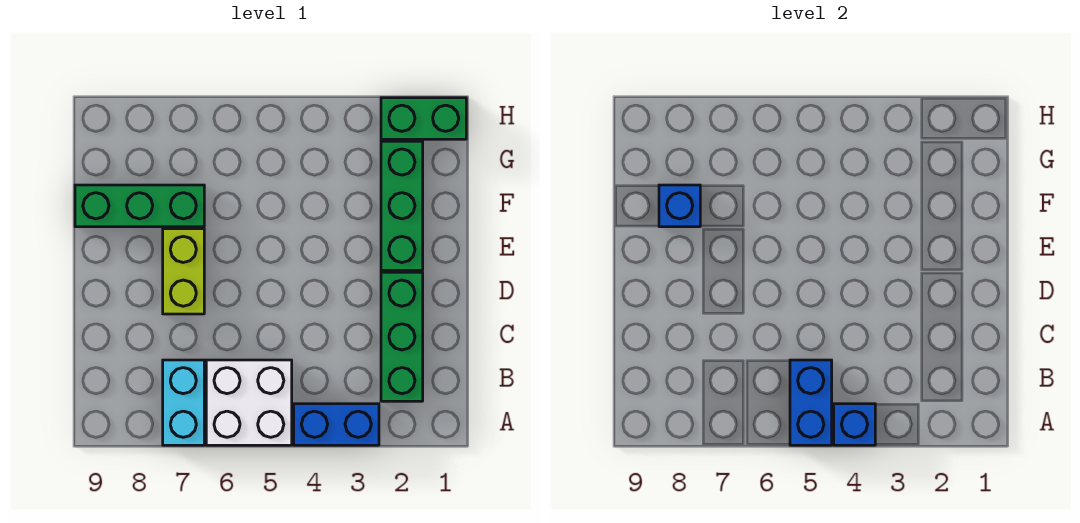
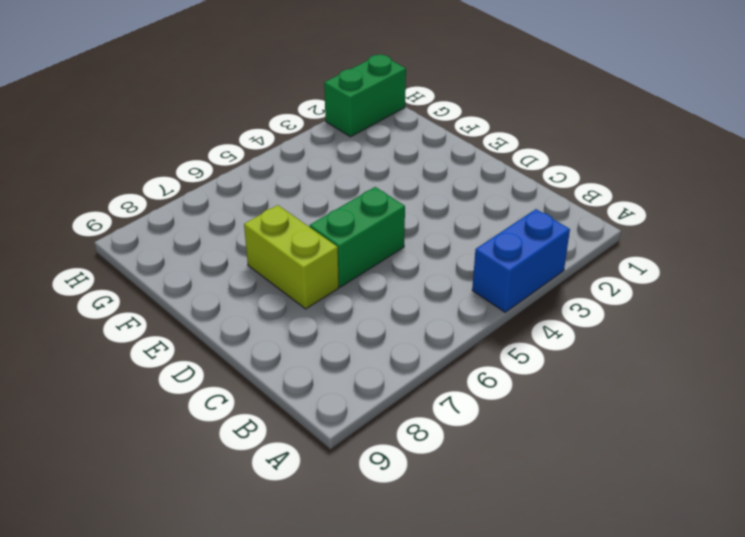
green brick D5:D6 level 1 -> none
none -> white brick A5:B6 level 1
none -> cyan brick A7:B7 level 1

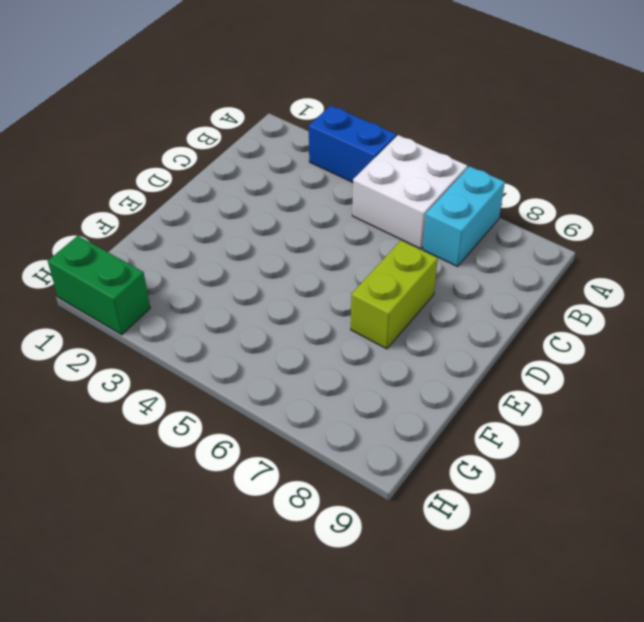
none -> green brick B2:D2 level 1
none -> green brick E2:G2 level 1

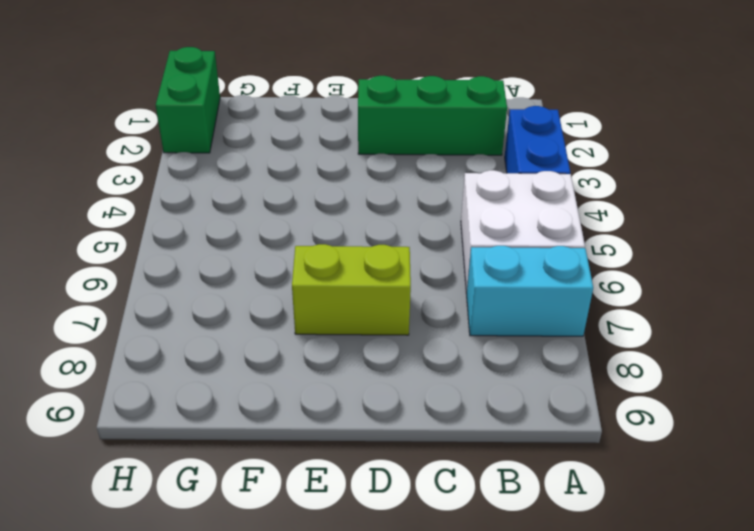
none -> green brick E2:G2 level 1
none -> green brick F7:F9 level 1

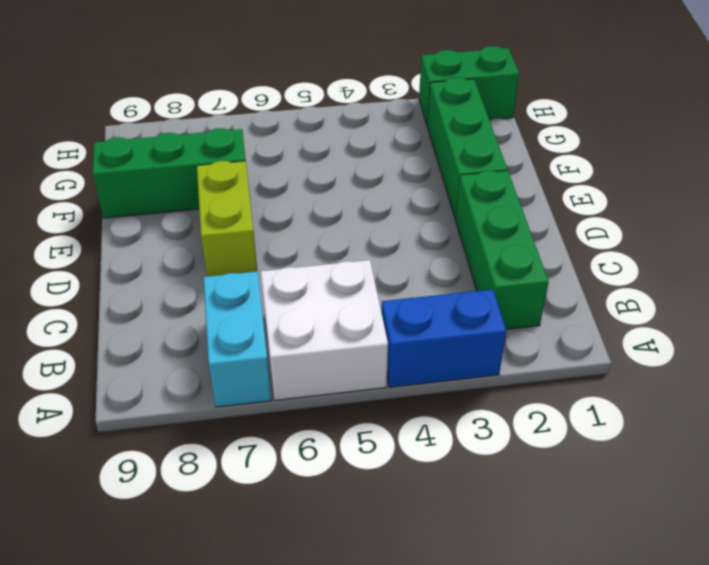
none -> blue brick A4 level 2
none -> blue brick A5:B5 level 2

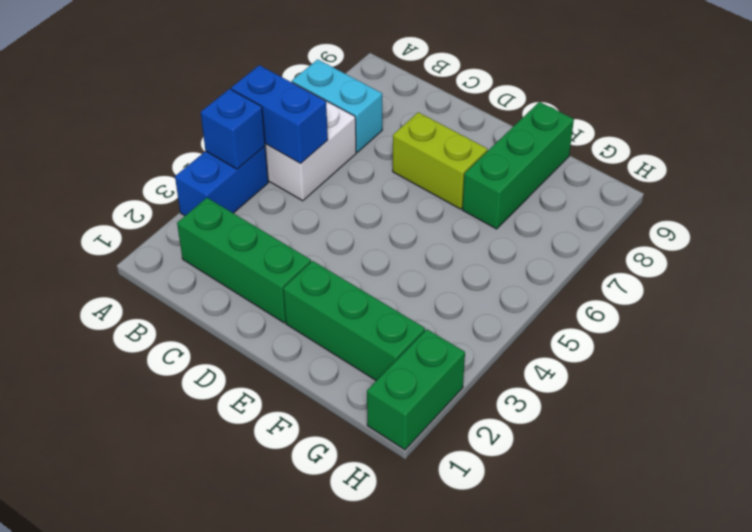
none -> blue brick F8 level 2

